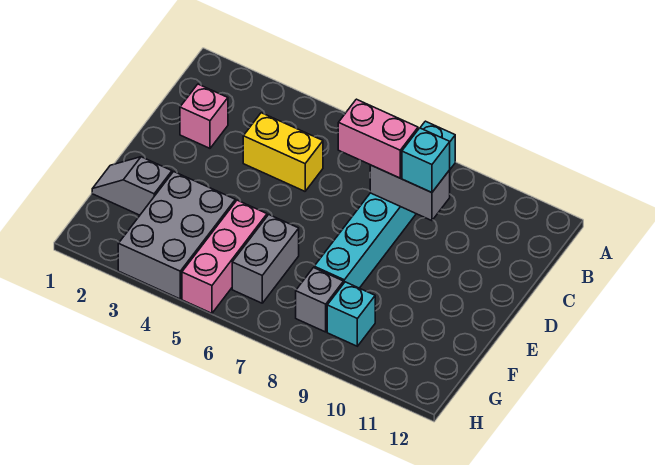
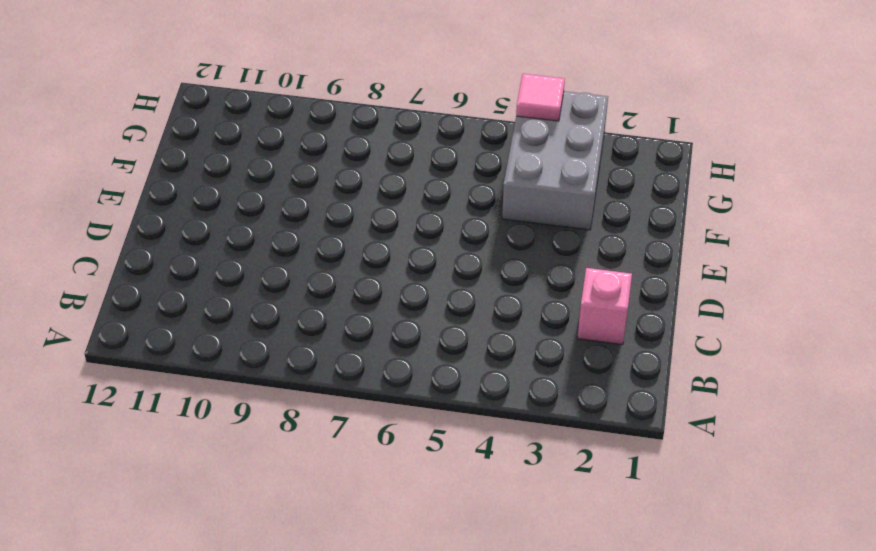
pink tile H4 level 2 -> none
none -> cyan brick A8:F8 level 1
none -> yellow brick C4:C5 level 1
none -> grey slope F1:F2 level 1 top 2

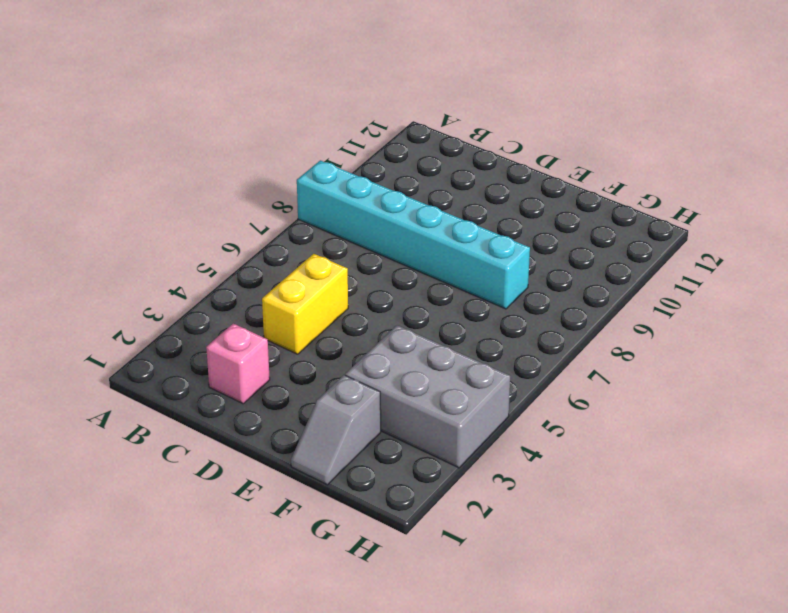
none -> pink brick F5:H5 level 1
none -> grey brick F6:G6 level 1
none -> grey brick G8 level 1

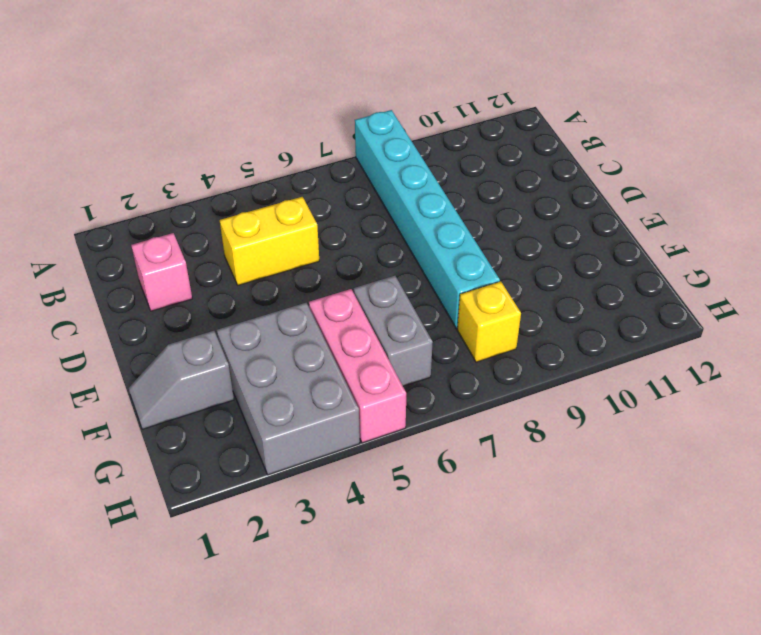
yellow brick G8 level 1 -> grey brick G8 level 1
none -> cyan brick G9 level 1
none -> grey brick C8:C9 level 2
none -> pink brick C7:C8 level 3

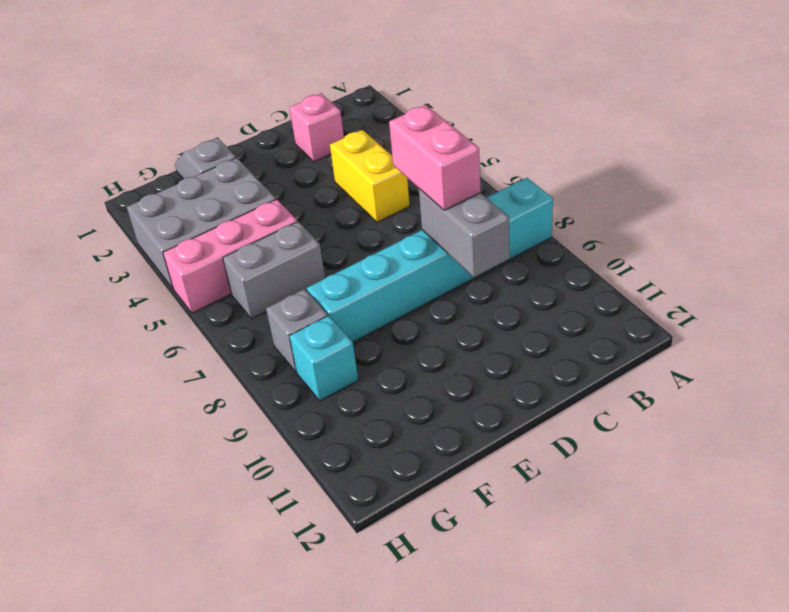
none -> cyan brick C9 level 3

